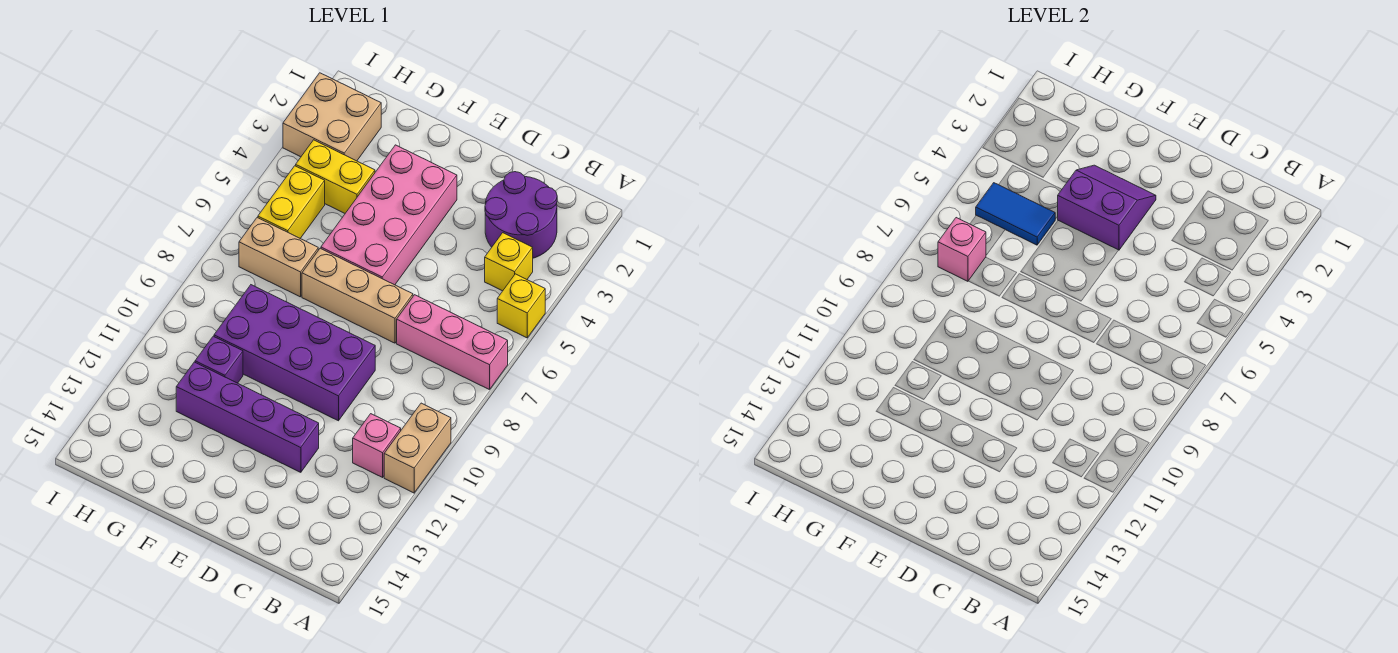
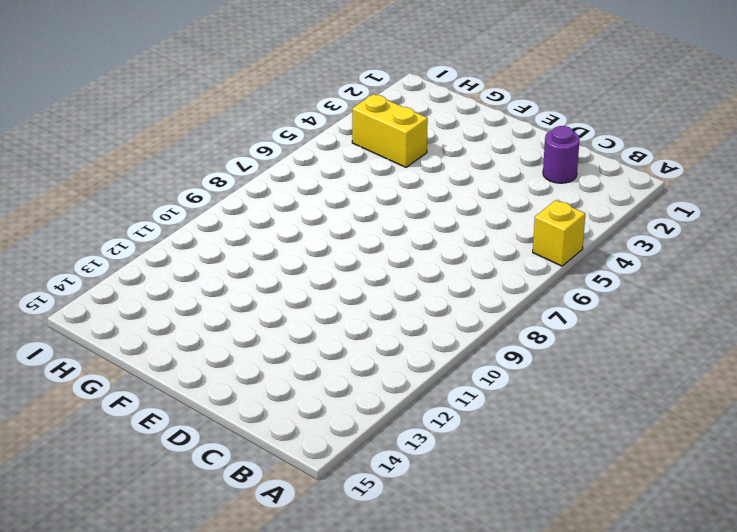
purple round brick C2 level 1 -> purple round brick B2:C3 level 1
none -> pink brick A7:C7 level 1
none -> tan brick A10:A11 level 1
none -> yellow brick B4 level 1

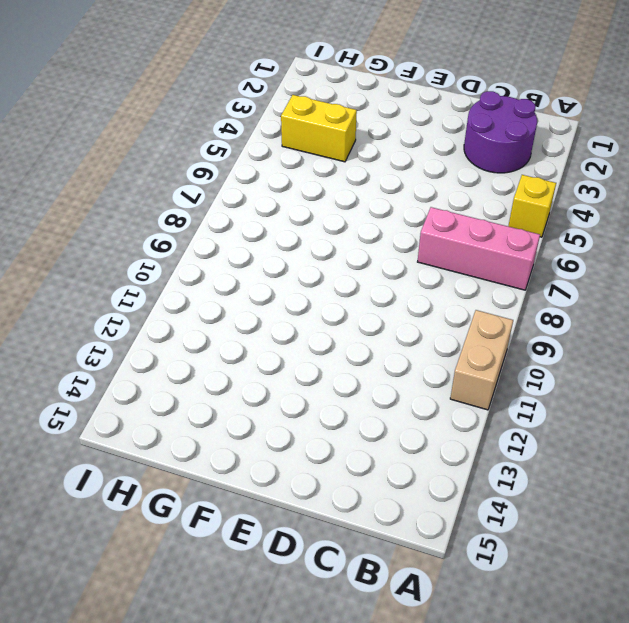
none -> yellow brick B4 level 1
none -> pink brick B11 level 1
none -> tan brick D7:F7 level 1

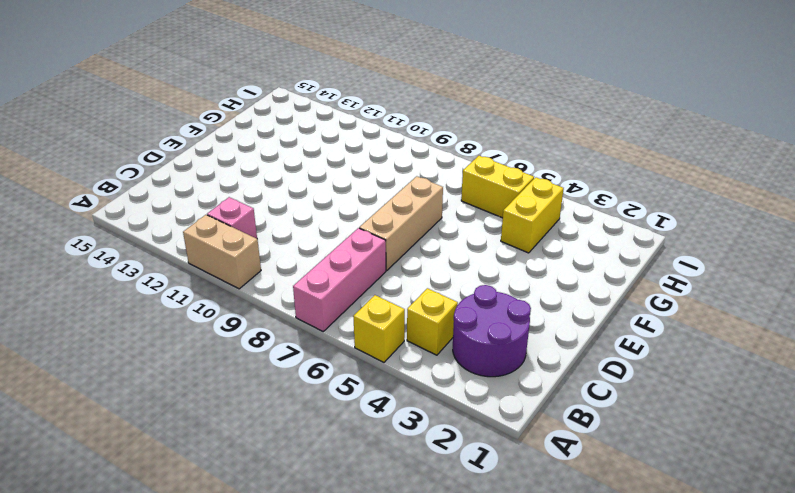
none -> purple brick D9:G10 level 1
none -> purple brick D12:G12 level 1
none -> pink brick E3:F6 level 1

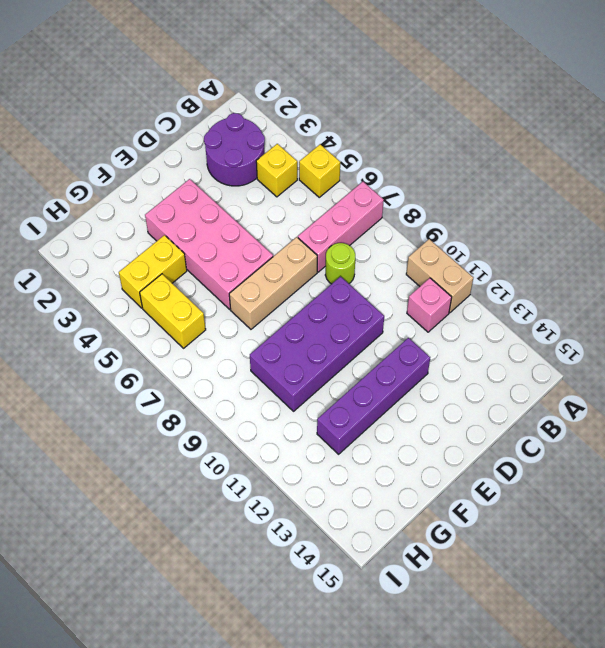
lime round brick C8 level 1 -> none
none -> tan brick G7:H7 level 1
none -> purple brick G11 level 1
none -> tan brick H2:I3 level 1

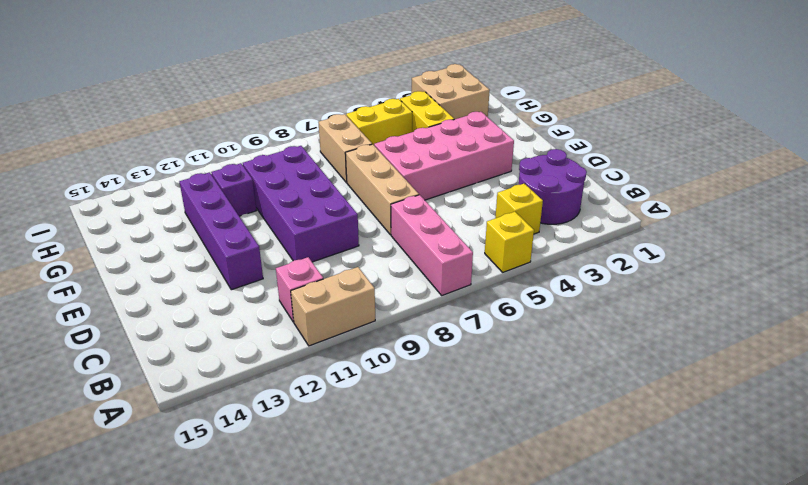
none -> purple slope E3:F4 level 2 top 4
none -> blue tile G5:H5 level 2
none -> pink brick H7 level 2

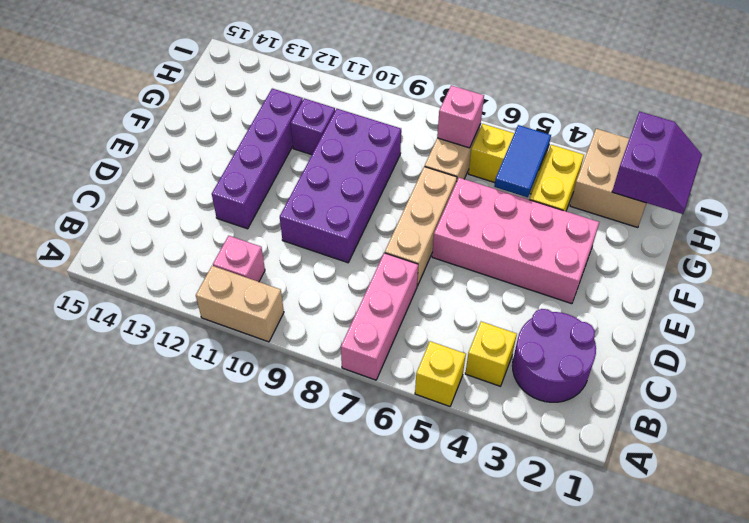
purple slope H1:I2 level 2 top 2 -> purple slope E3:F4 level 2 top 4

